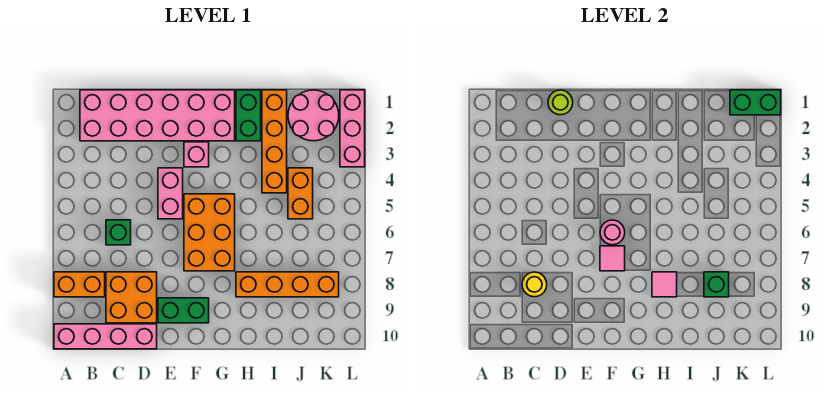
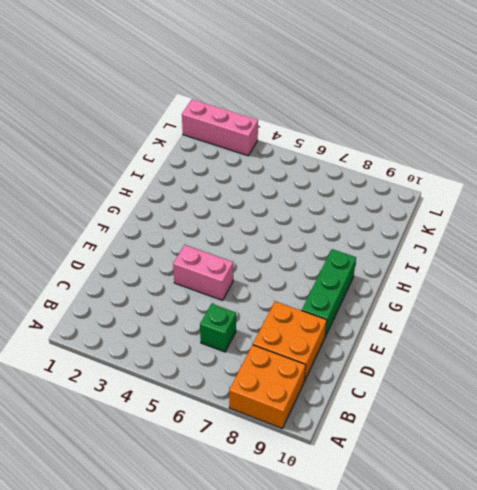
orange brick A8:B9 level 1 -> orange brick A8:B8 level 1
green brick E9:G9 level 1 -> green brick E9:F9 level 1
none -> pink brick A10:D10 level 1
none -> pink brick B1:G2 level 1
none -> pink brick F3 level 1

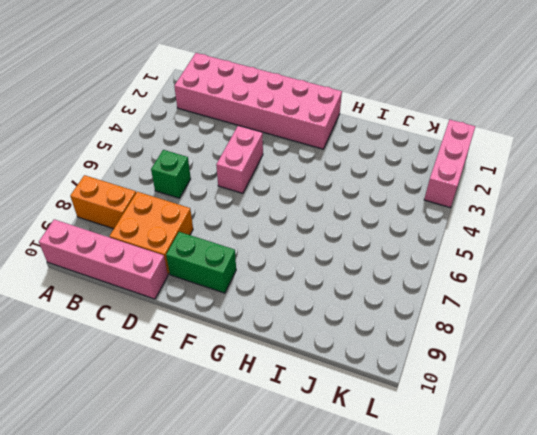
none -> pink brick F3 level 1
none -> orange brick F5:G7 level 1
none -> green brick H1:H2 level 1

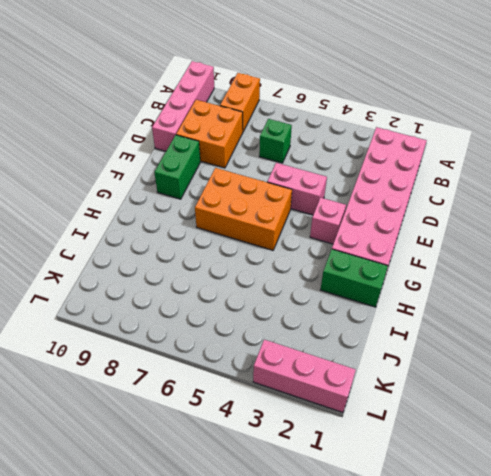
none -> orange brick H8:K8 level 1
none -> orange brick I1:I4 level 1
none -> pink round brick J1:K2 level 1

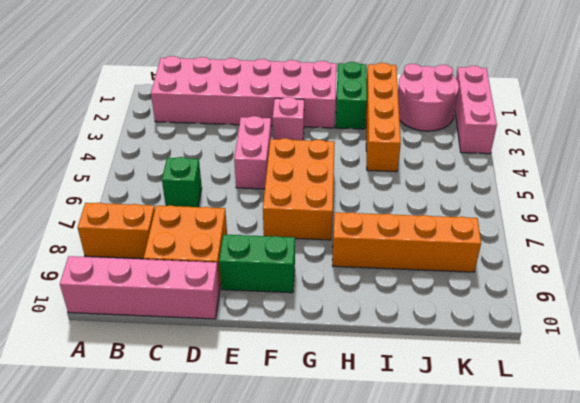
none -> orange brick J4:J5 level 1
none -> yellow round brick C8 level 2
none -> lime round brick D1 level 2

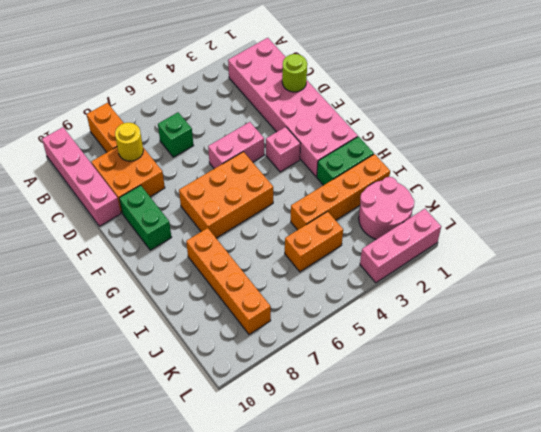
none -> pink round brick F6 level 2
none -> pink tile F7 level 2
none -> pink tile H8 level 2

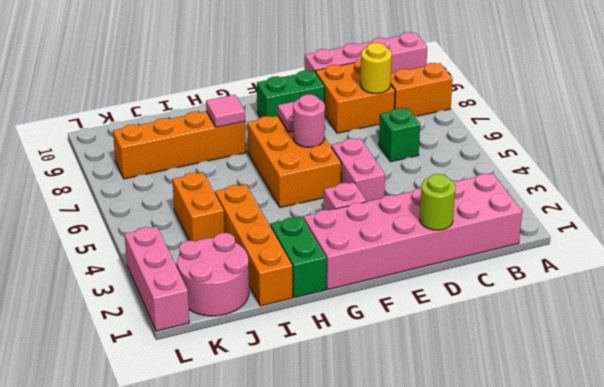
none -> green brick J8 level 2
none -> green brick K1:L1 level 2

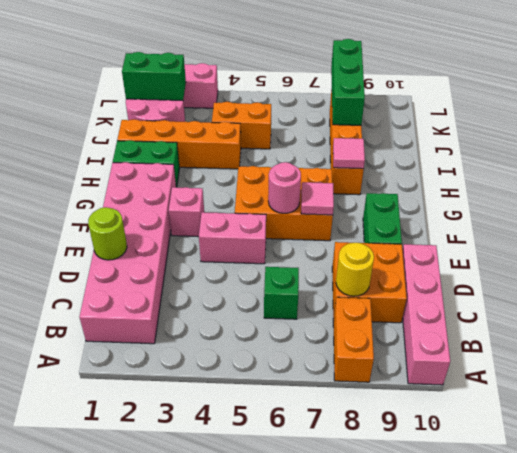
green brick J8:L8 level 2 -> green brick J8 level 2
green brick K1:K2 level 2 -> green brick K1:L1 level 2

